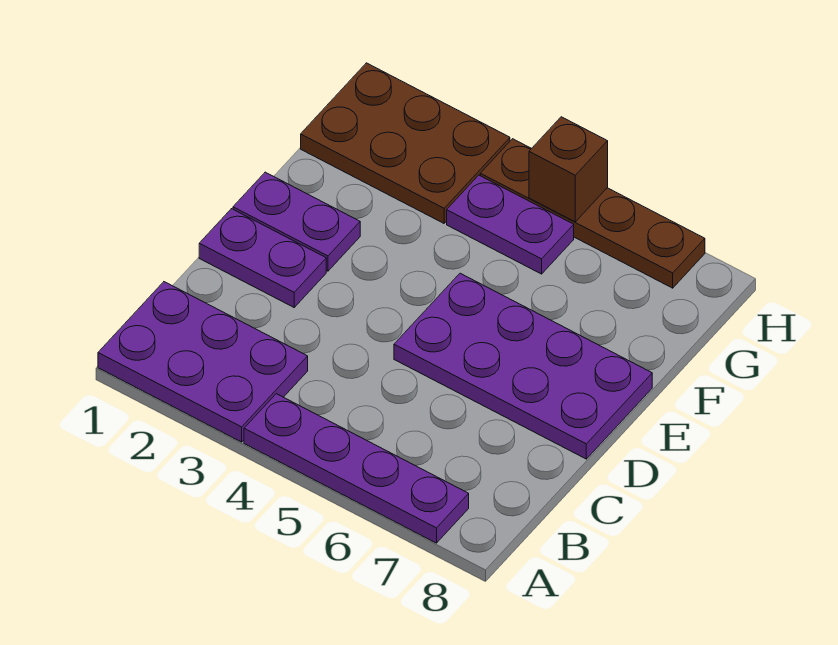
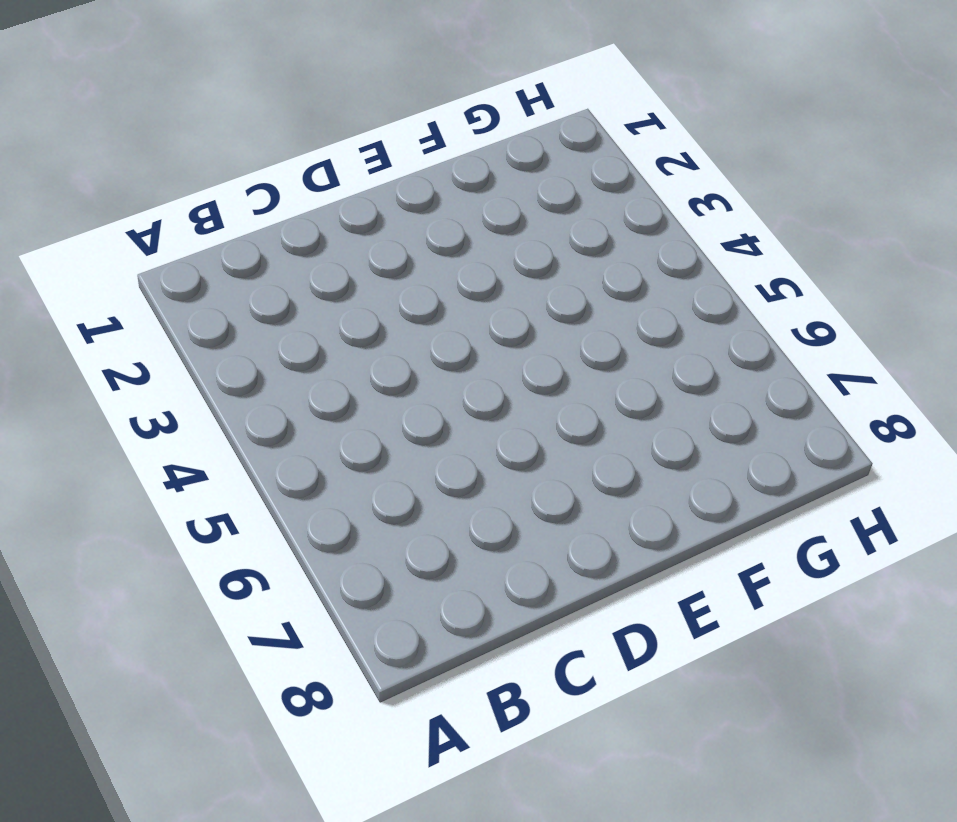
none -> purple plate A1:B3 level 1
none -> purple plate A4:A7 level 1

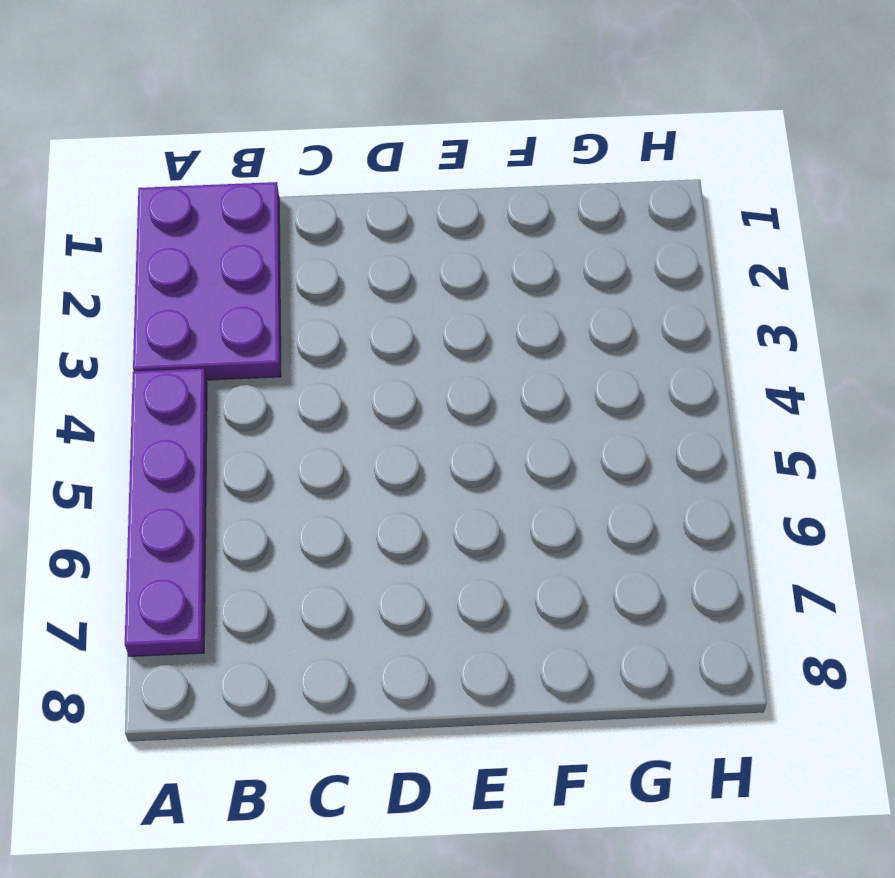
none -> purple plate D1:D2 level 1
none -> purple plate D5:E8 level 1

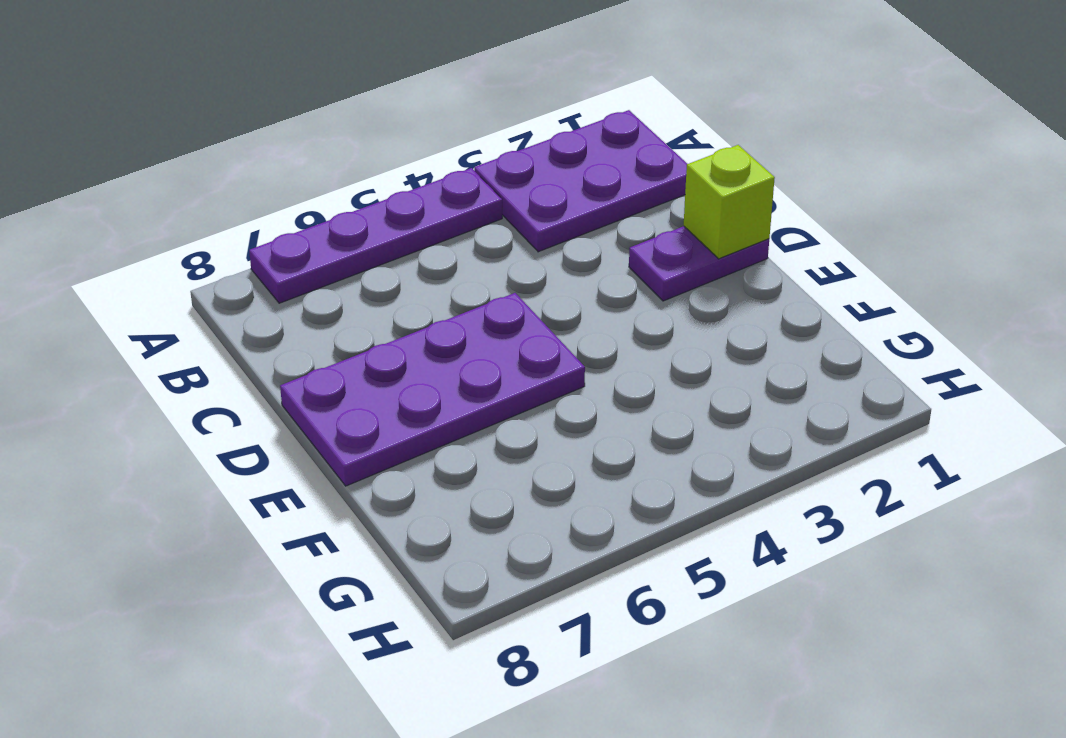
lime brick D1 level 2 -> none
none -> purple plate E1:E2 level 1
none -> brown plate G1:H3 level 1

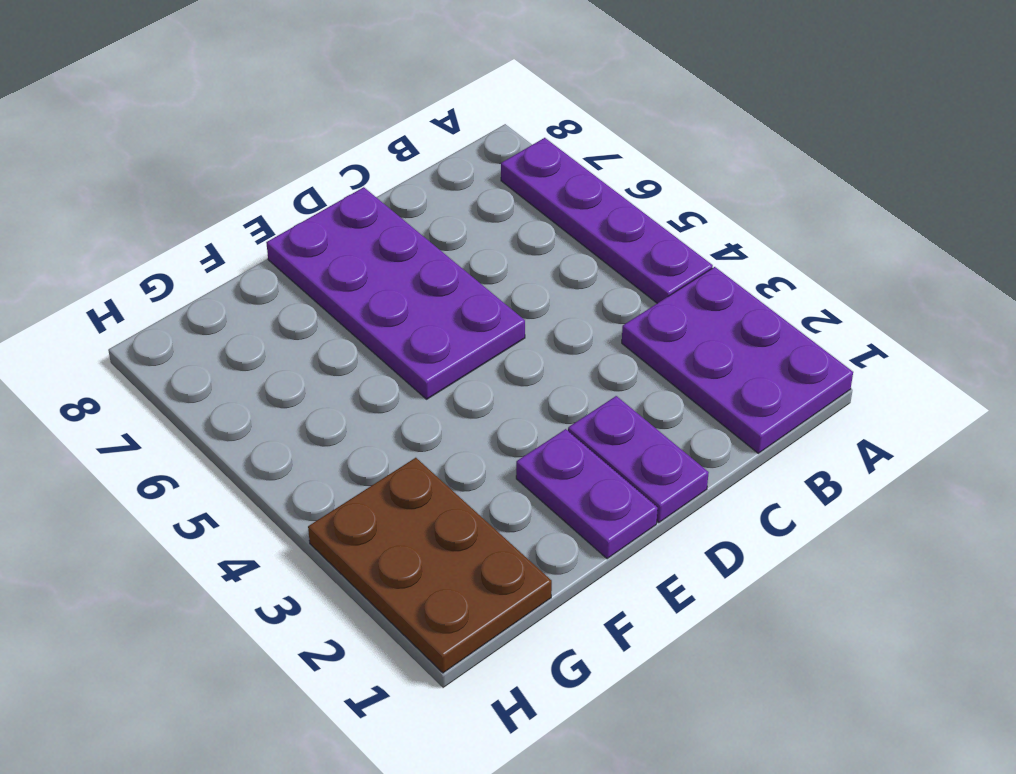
none -> purple plate G4:G5 level 1
none -> brown plate H4:H7 level 1

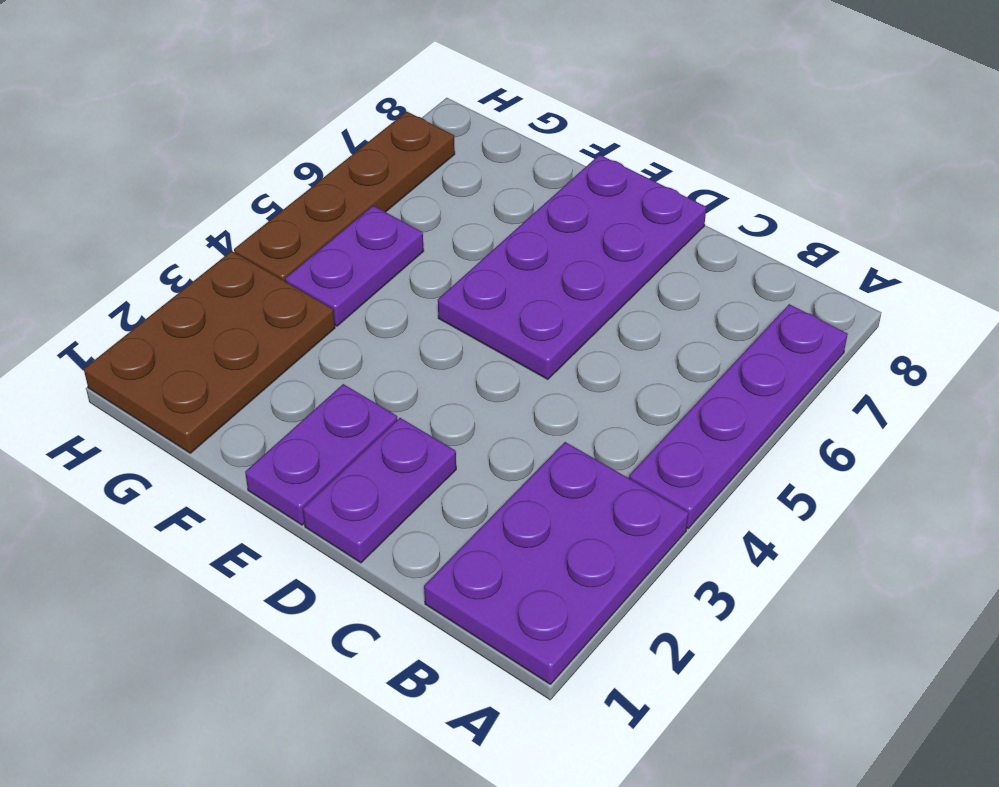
none -> brown brick H5 level 2

